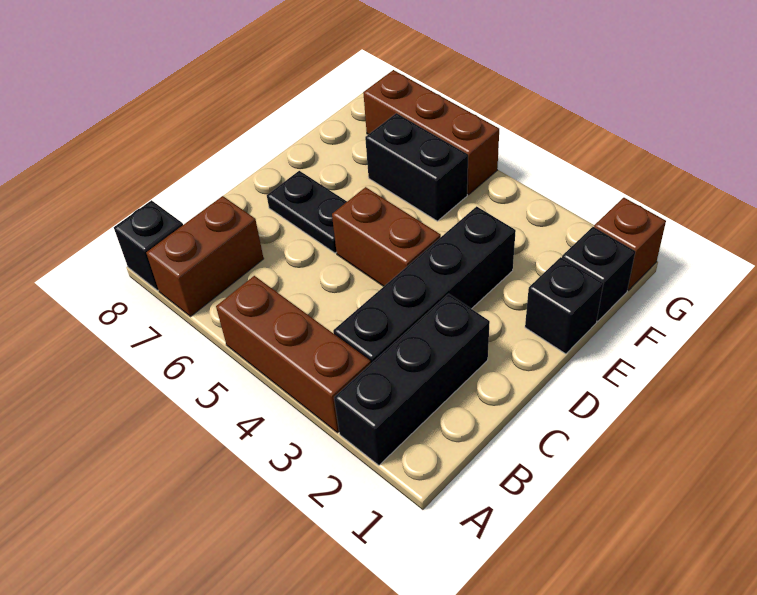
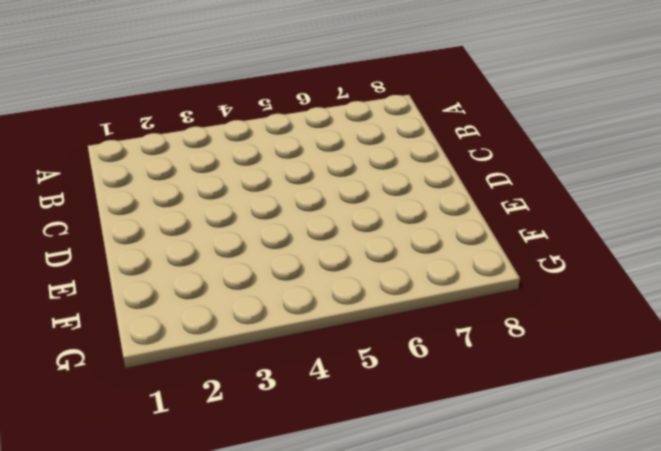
none -> black brick A2:C2 level 1
none -> brown brick A3:A5 level 1
none -> brown brick A7:B7 level 1

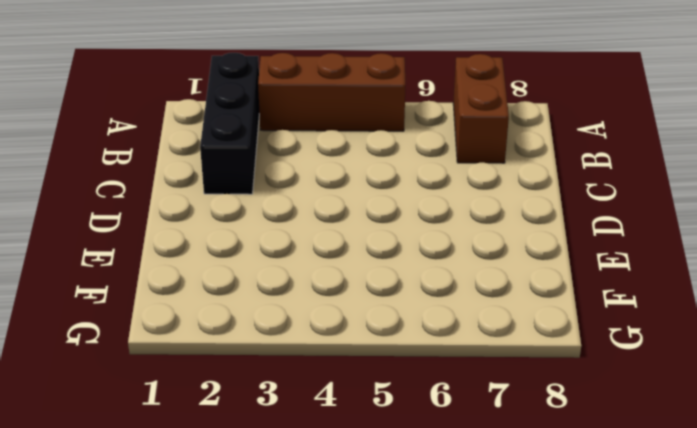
none -> black brick A8 level 1
none -> black brick B3:E3 level 1
none -> brown brick D4:D5 level 1

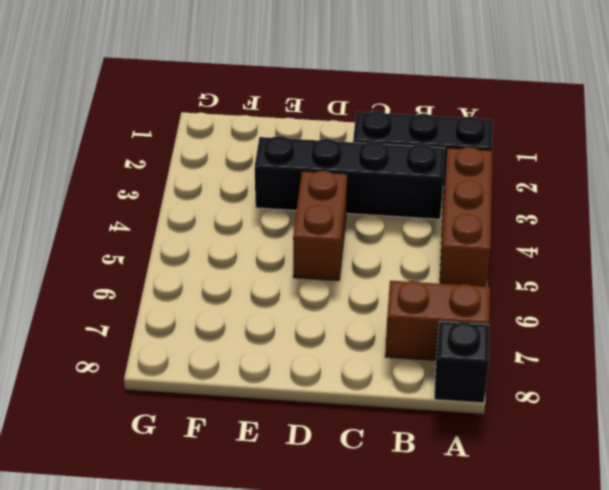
none -> black plate D6:D7 level 1
none -> black brick E1 level 1
none -> black brick F1 level 1

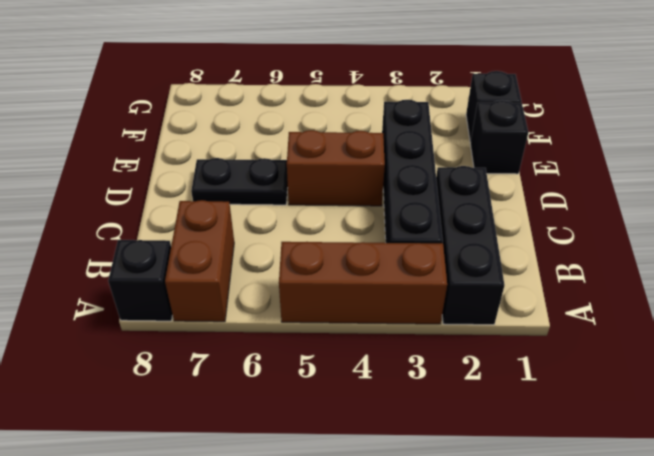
none -> black brick F5:F6 level 1
none -> brown brick G1 level 1
none -> brown brick G5:G7 level 1

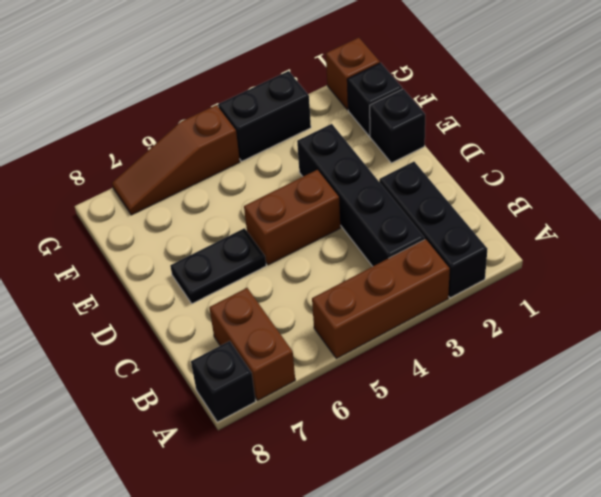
black brick G3:G4 level 1 -> black brick F5:F6 level 1
brown slope G5:G7 level 1 top 5 -> brown brick G5:G7 level 1

